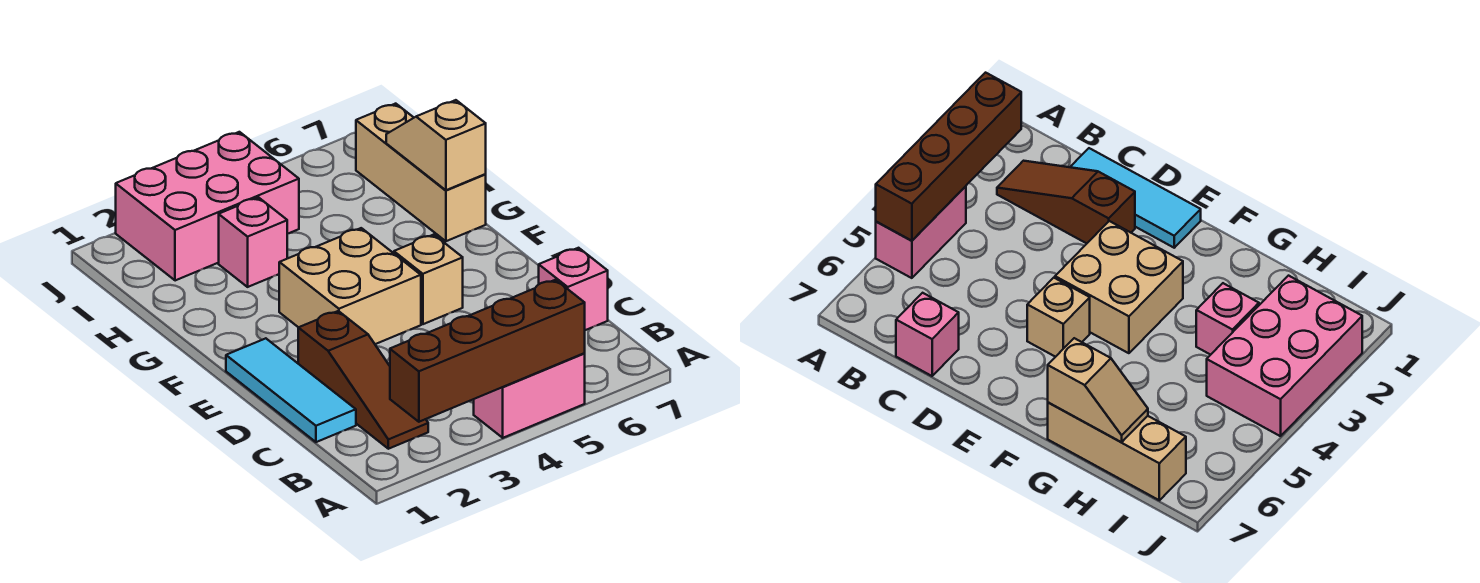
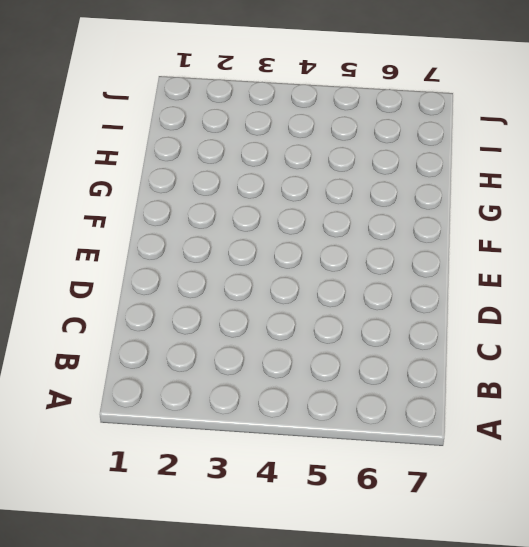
none -> pink brick A4:A5 level 1
none -> brown slope B2:D2 level 1 top D

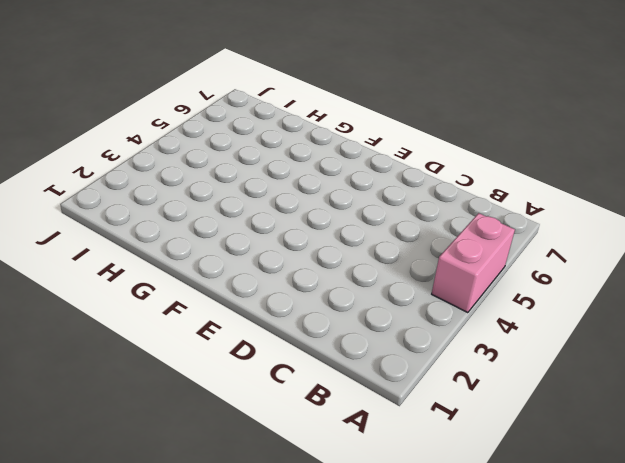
none -> brown slope B2:D2 level 1 top D
none -> cyan tile C1:E1 level 1

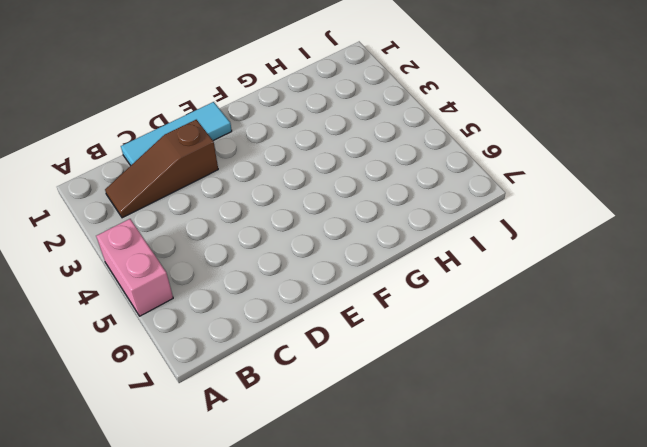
none -> pink brick C7 level 1
none -> tan brick E3:F4 level 1

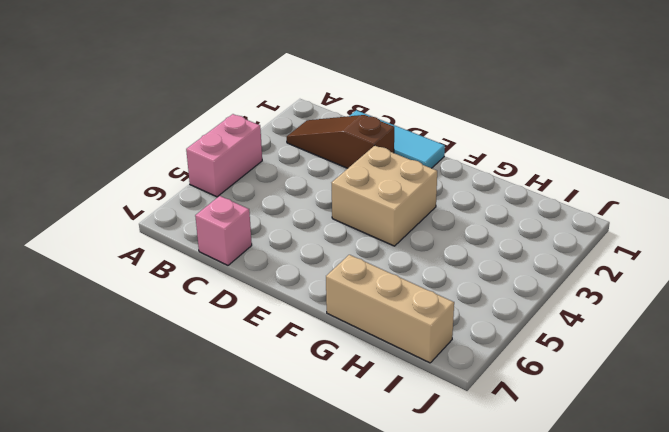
none -> tan brick E5 level 1
none -> pink brick H3 level 1

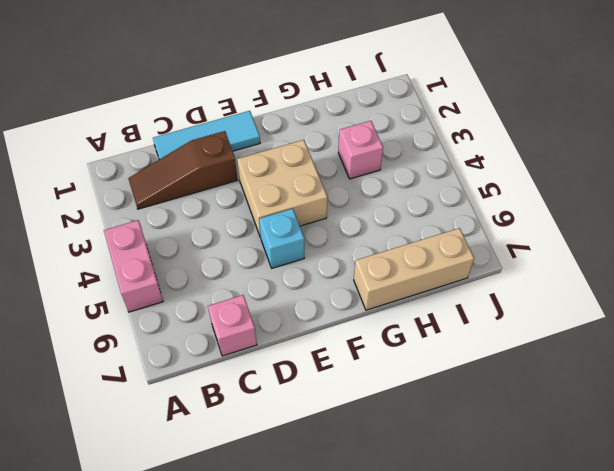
cyan brick E5 level 1 -> tan brick E5 level 1
none -> pink brick I2:J4 level 1
none -> brown brick A2:A5 level 2

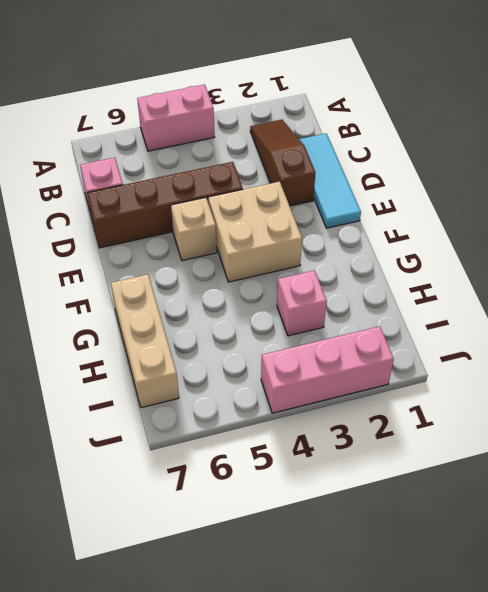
brown brick D4:D7 level 1 -> brown brick A2:A5 level 2
pink brick J2:J4 level 1 -> pink brick I2:J4 level 1
none -> tan slope G7:H7 level 2 top G

